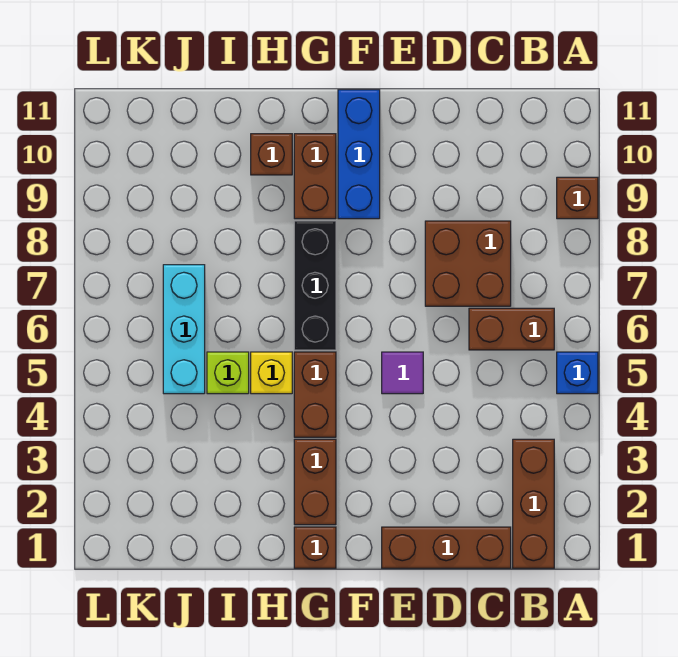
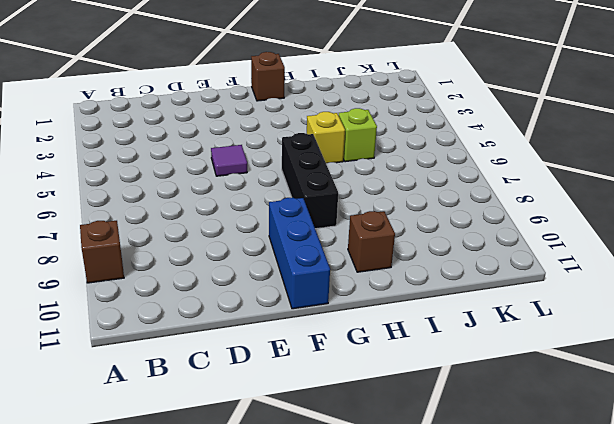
none -> blue brick A5 level 1
none -> brown brick B1:B3 level 1
none -> brown brick B6:C6 level 1

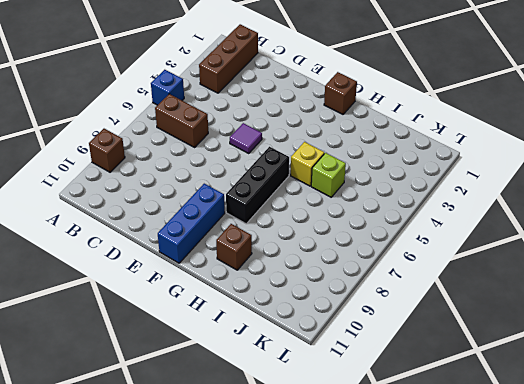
none -> brown brick C1:E1 level 1
none -> brown brick C7:D8 level 1
none -> brown brick G2:G3 level 1

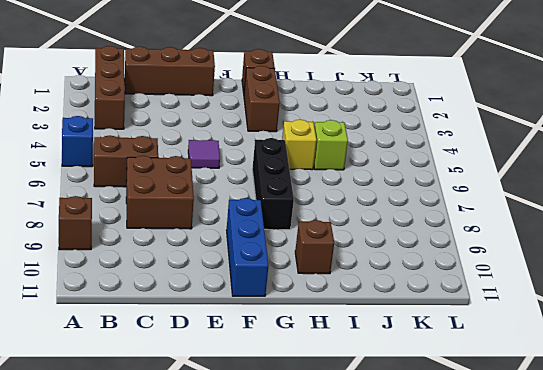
none -> brown brick G4:G5 level 1
none -> brown brick G9:G10 level 1
none -> cyan brick J5:J7 level 1

